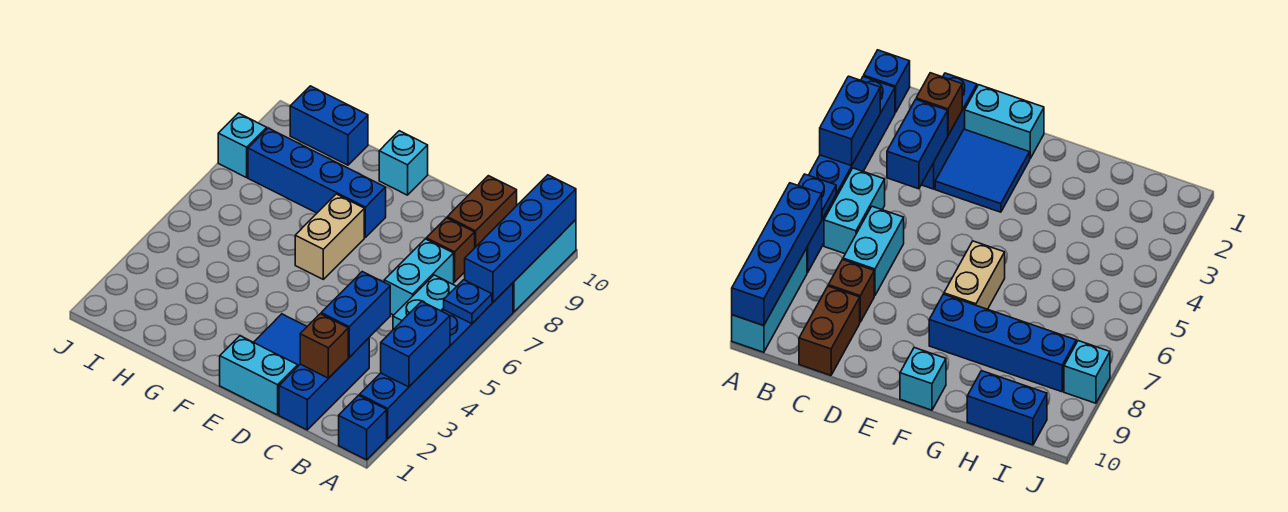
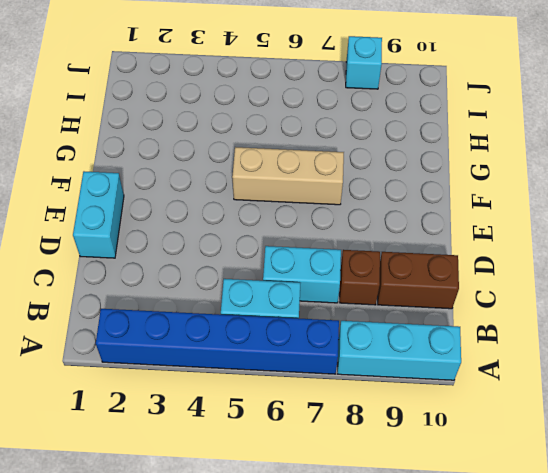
tan brick F5:F7 level 1 -> tan brick F6:F7 level 1
none -> blue brick A1 level 1
none -> blue brick C1:C3 level 1
none -> blue tile D2:E3 level 1

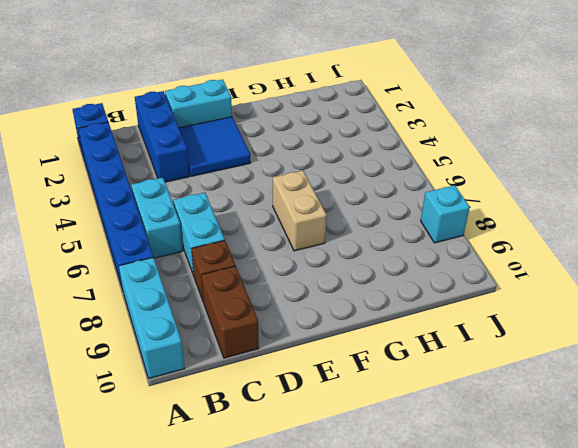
none -> blue brick F8:I8 level 1
none -> cyan brick F10 level 1
none -> blue brick H10:I10 level 1

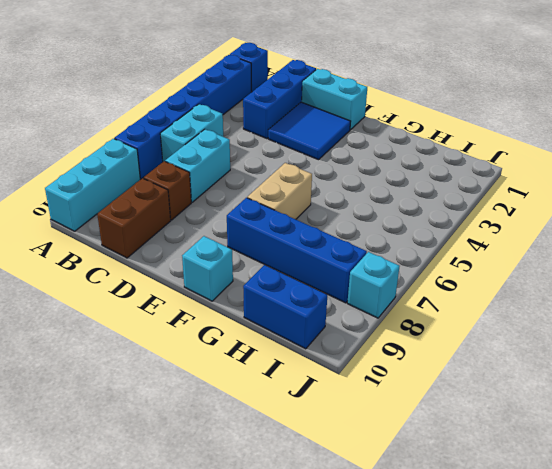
none -> blue brick A3:A4 level 2
none -> blue plate A6 level 2
none -> blue brick A7:A10 level 2

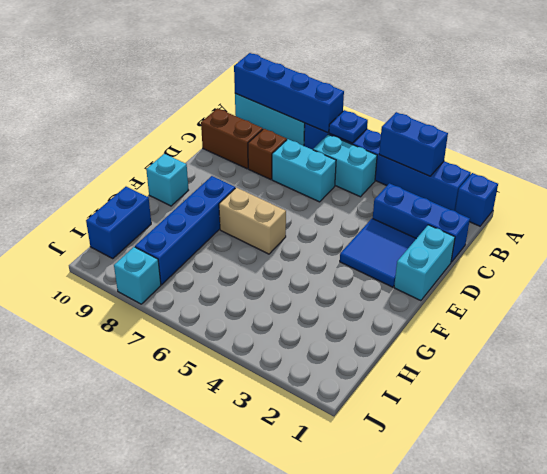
none -> brown brick C2 level 2
none -> blue brick C3:C4 level 2

